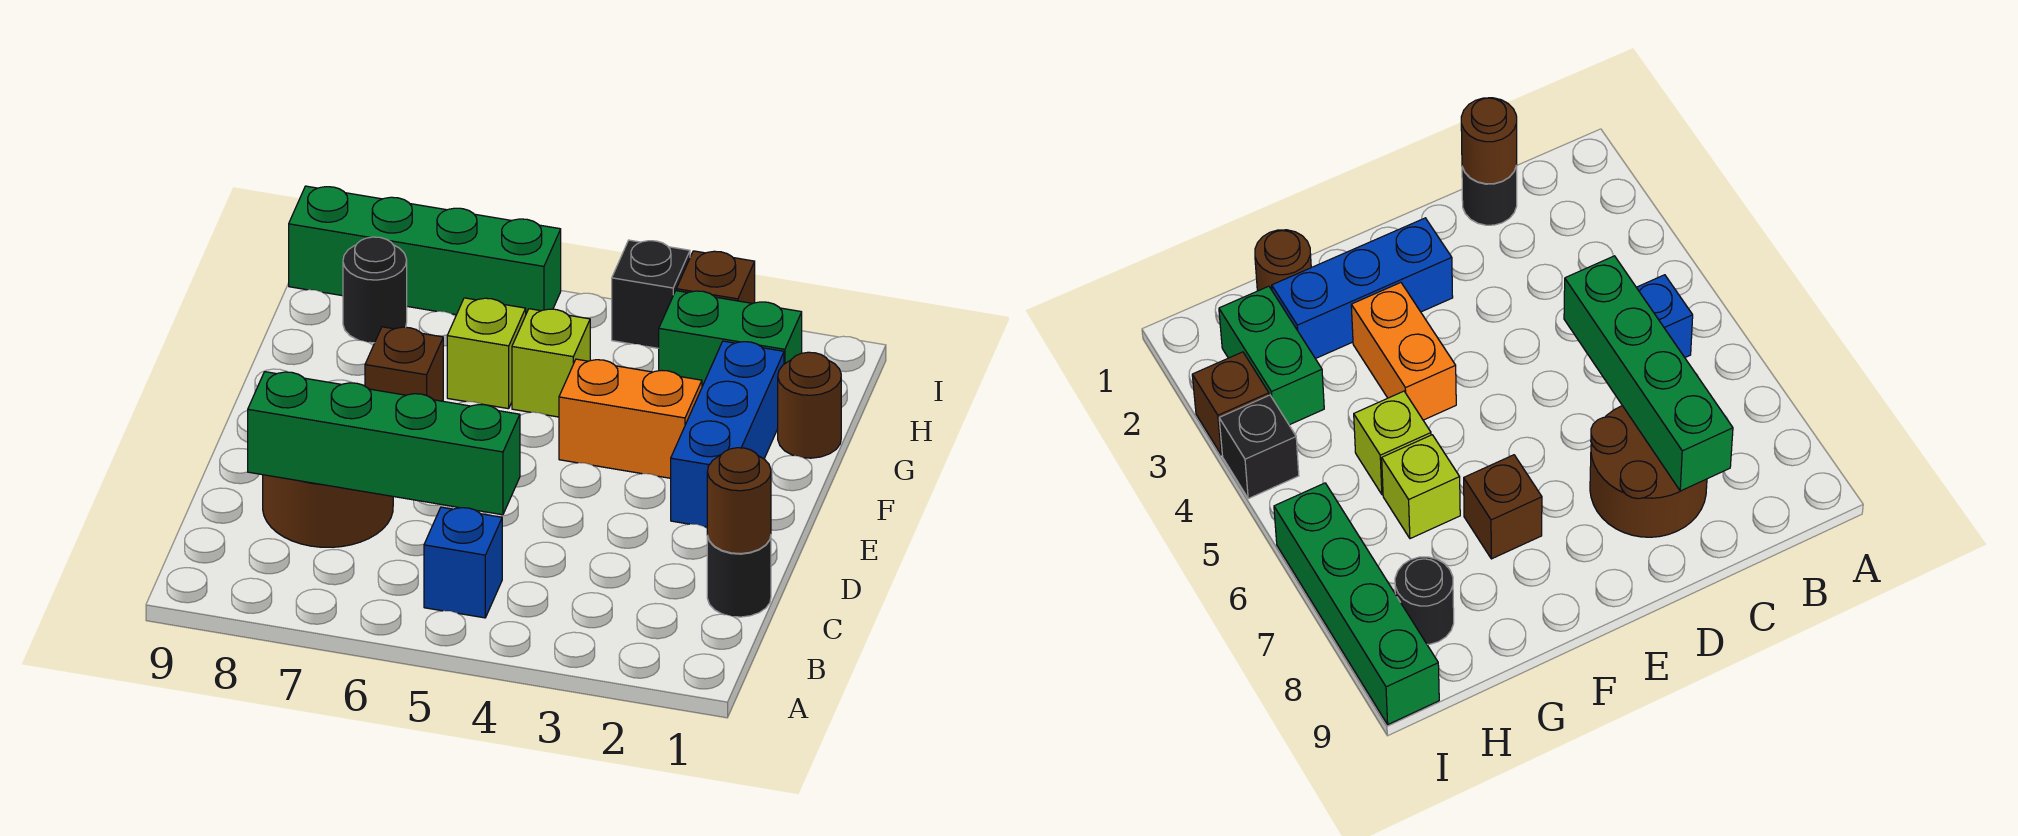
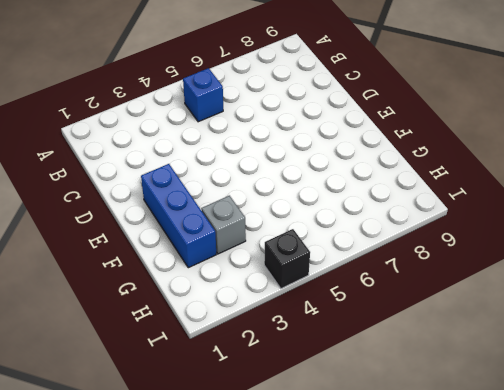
grey brick G3 level 1 -> none
none -> black round brick C1 level 1
none -> brown round brick C7:D8 level 1
none -> orange brick F3:F4 level 1

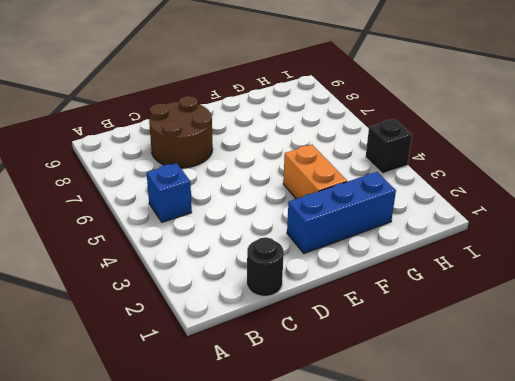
none -> brown brick F7 level 1
none -> brown round brick G1 level 1
none -> lime brick G5 level 1

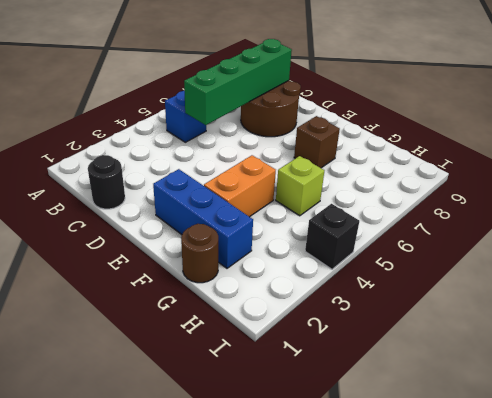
none -> lime brick G6 level 1
none -> green brick H2:H3 level 1
none -> black round brick H8 level 1

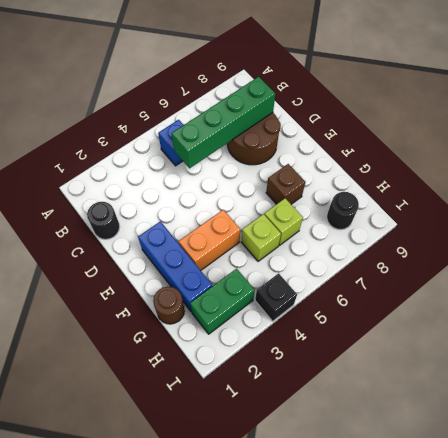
none -> brown brick I3 level 1
none -> green brick I6:I9 level 1
none -> brown round brick C1 level 2

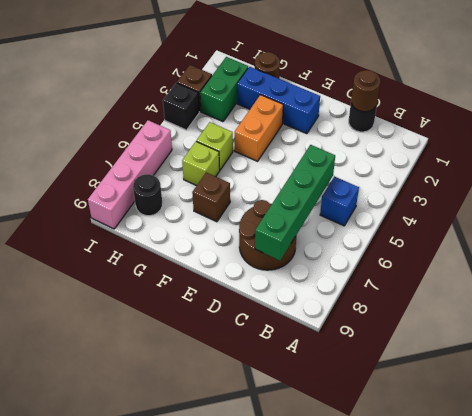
pink brick I6:I9 level 1 -> green brick I6:I9 level 1

